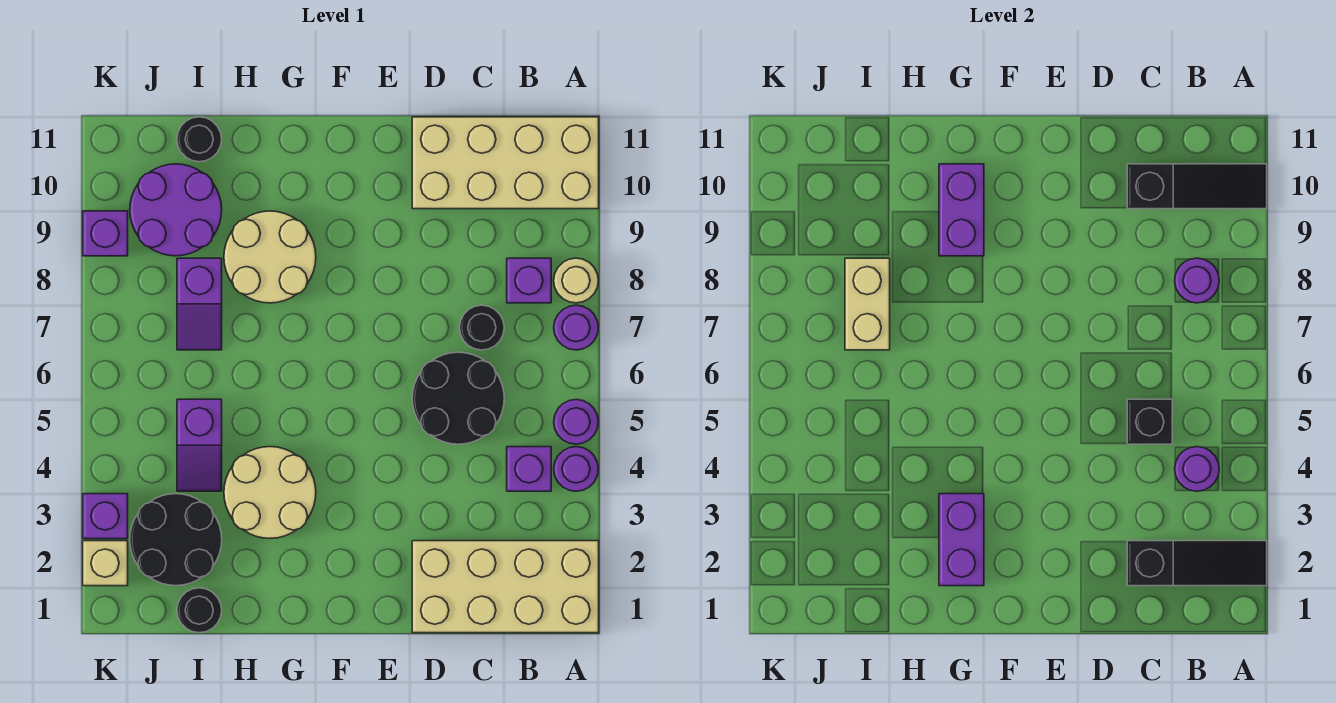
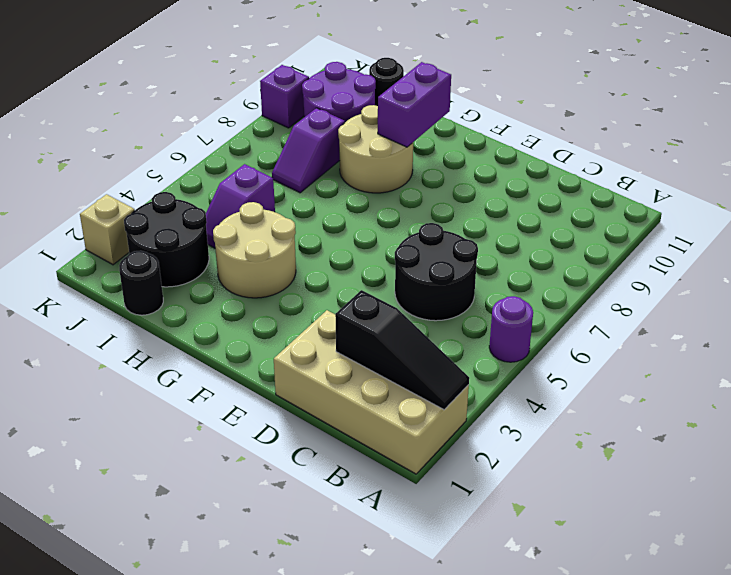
none -> purple round brick A4 level 1
none -> purple round brick A7 level 1
none -> tan round brick A8 level 1

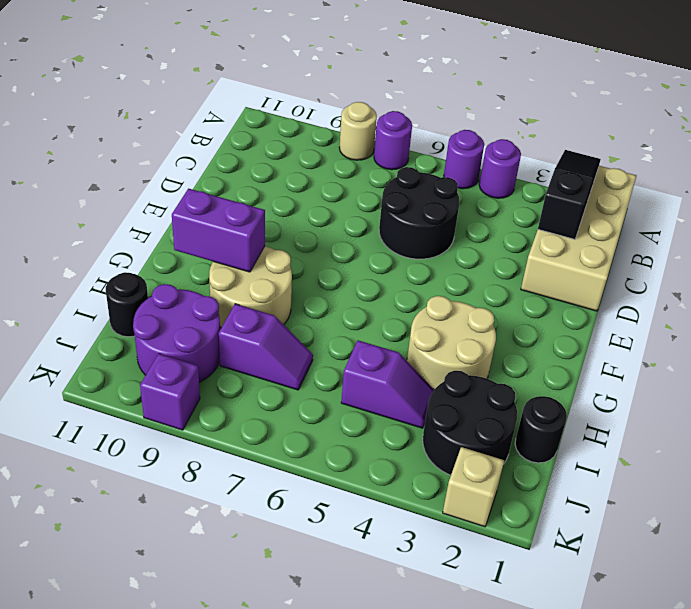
none -> tan brick A10:D11 level 1
none -> purple brick B4 level 1
none -> purple brick B8 level 1

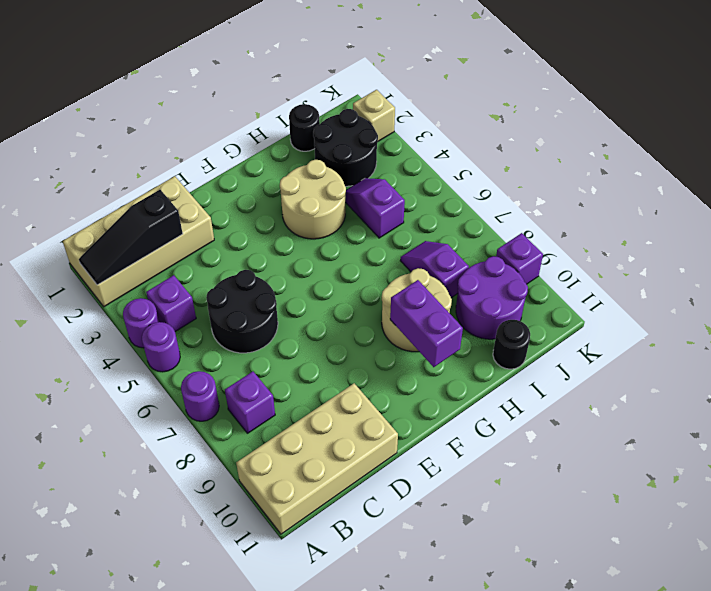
none -> tan round brick A8 level 1
none -> black round brick C7 level 1
none -> purple brick K3 level 1

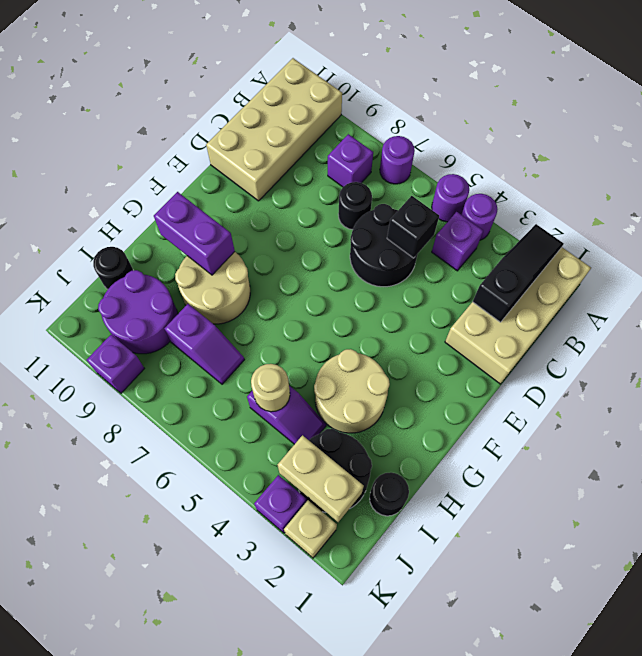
tan round brick I5 level 2 -> tan round brick A8 level 1
tan brick J2:J3 level 2 -> tan brick I7:I8 level 2
none -> black slope A10:C10 level 2 top C
none -> purple round brick B4 level 2
none -> purple round brick B8 level 2

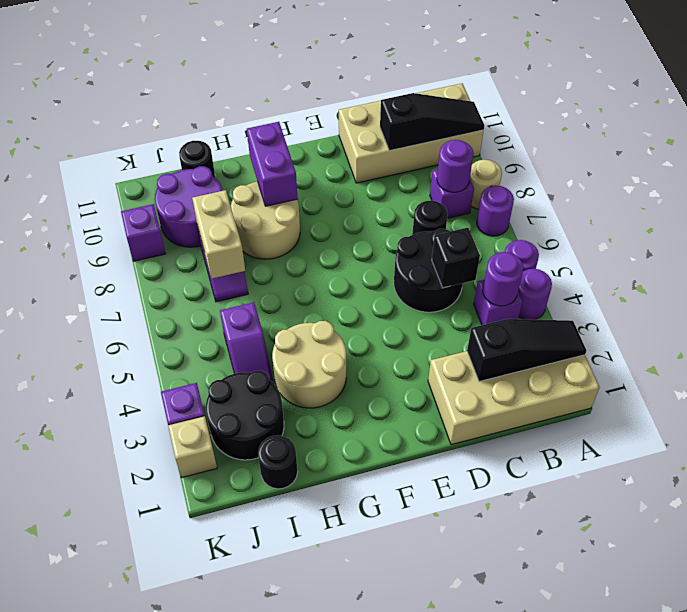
none -> purple brick G2:G3 level 2

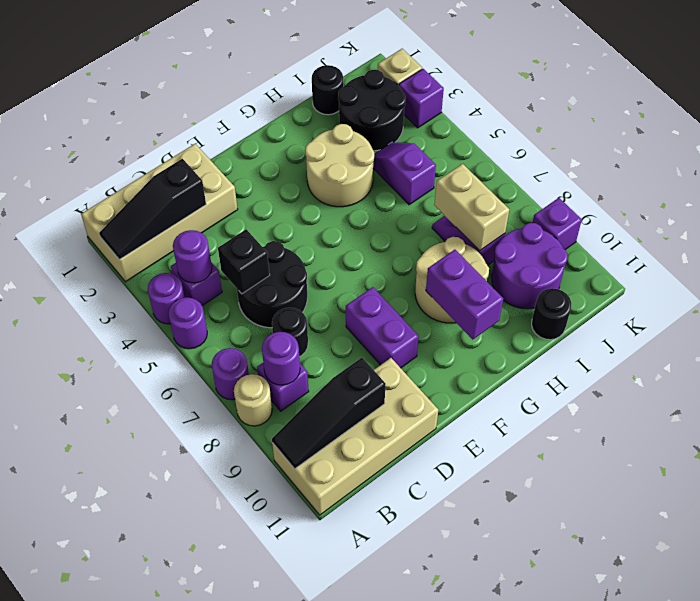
purple brick E8:E9 level 1 -> purple brick G2:G3 level 2

